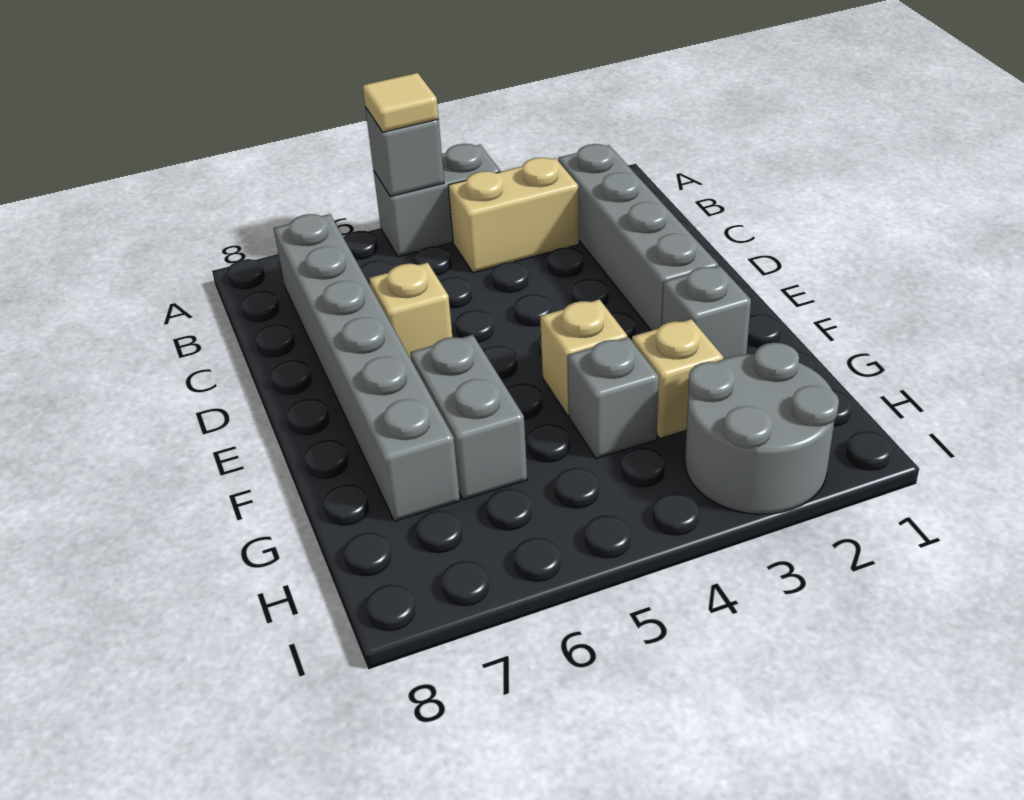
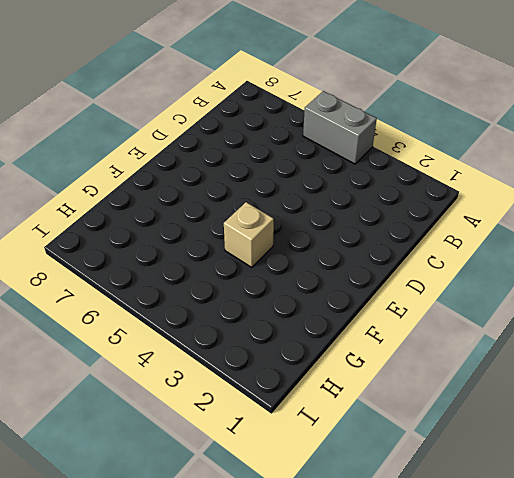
none -> grey brick B2:E2 level 1
none -> tan brick B3:B4 level 1
none -> grey brick B7:G7 level 1

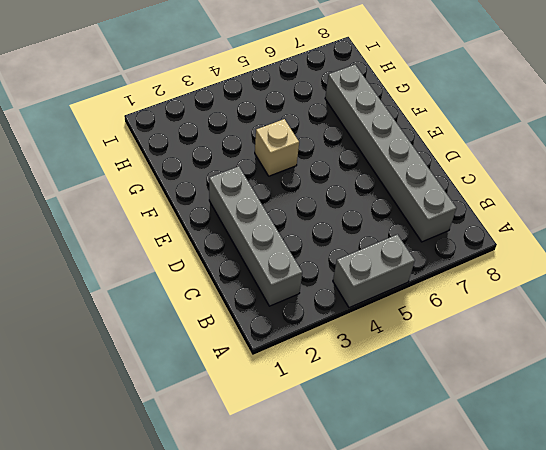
none -> tan brick B3:B4 level 1
none -> tan brick D6 level 1
none -> grey brick F2 level 1

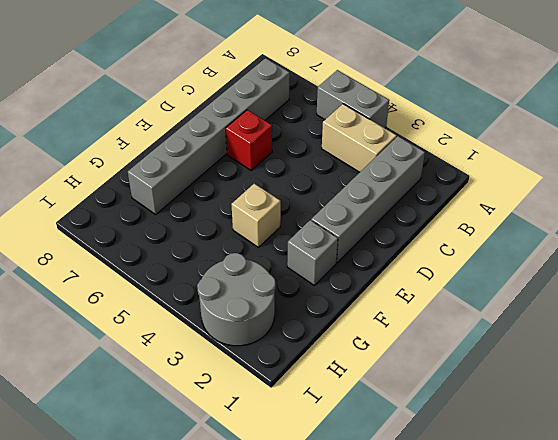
red brick D6 level 1 -> tan brick D6 level 1
none -> grey brick F6:G6 level 1
none -> tan brick G3 level 1
none -> grey brick G4 level 1

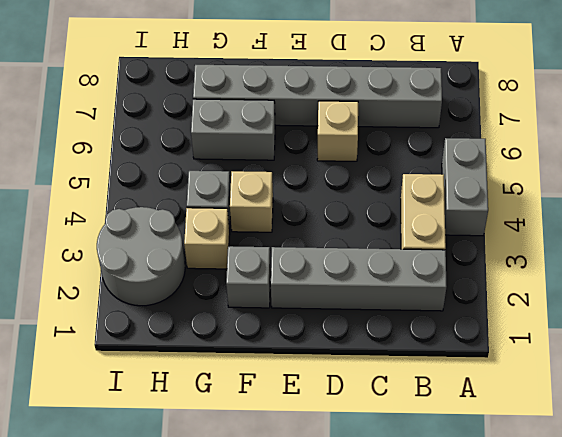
none -> grey brick A5 level 2
none -> tan tile A5 level 3

